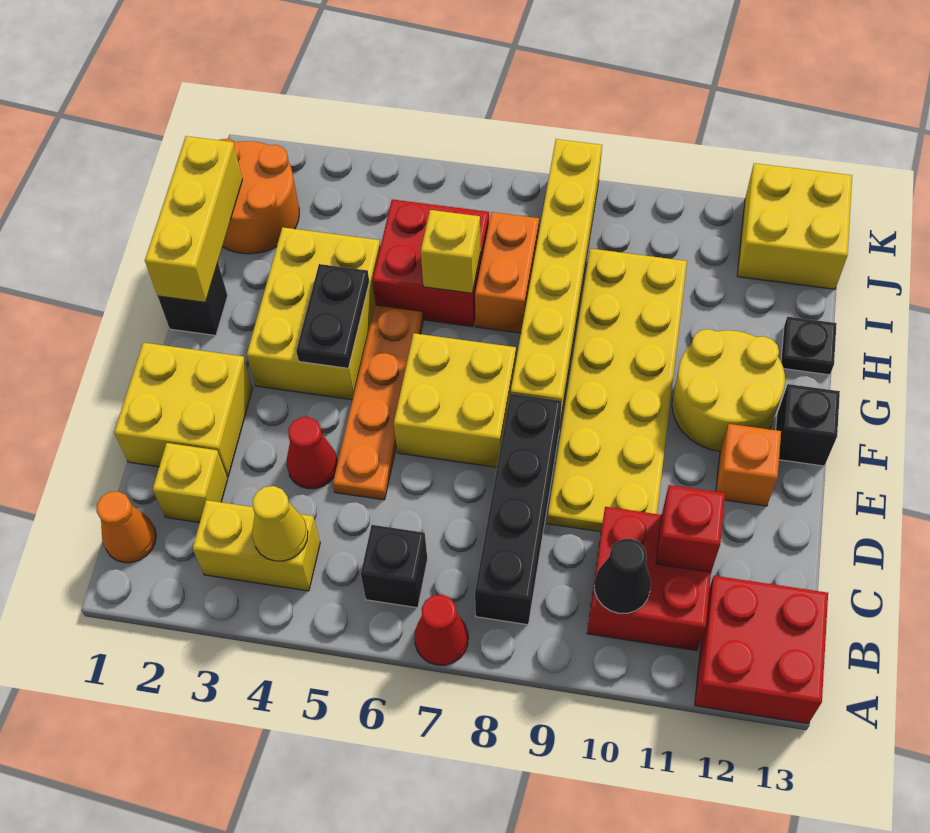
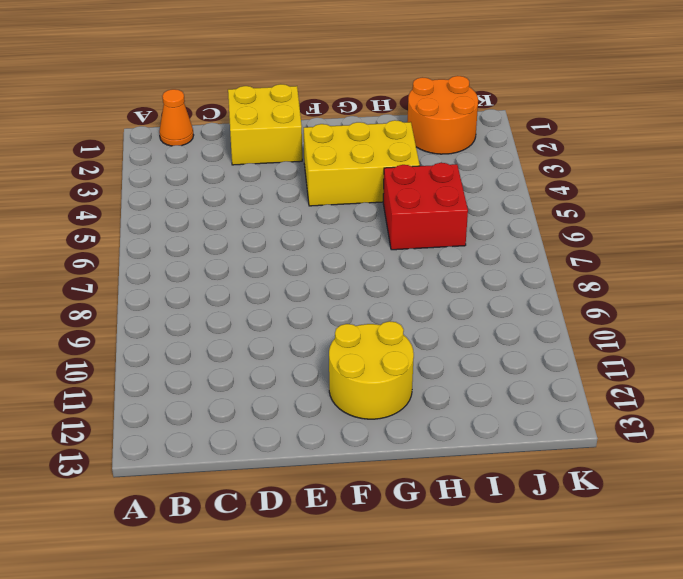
none -> red cone A7 level 1
none -> red brick A12:B13 level 1
none -> yellow brick B3:B4 level 1
none -> black brick B6 level 1

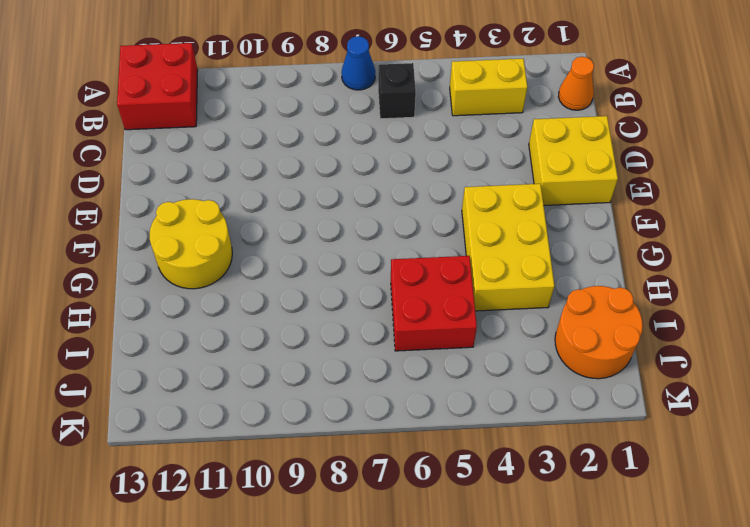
blue cone A7 level 1 -> red cone A7 level 1
none -> black brick B8:E8 level 1
none -> red brick B10:C11 level 1
none -> yellow brick C2 level 1
none -> red cone D4 level 1

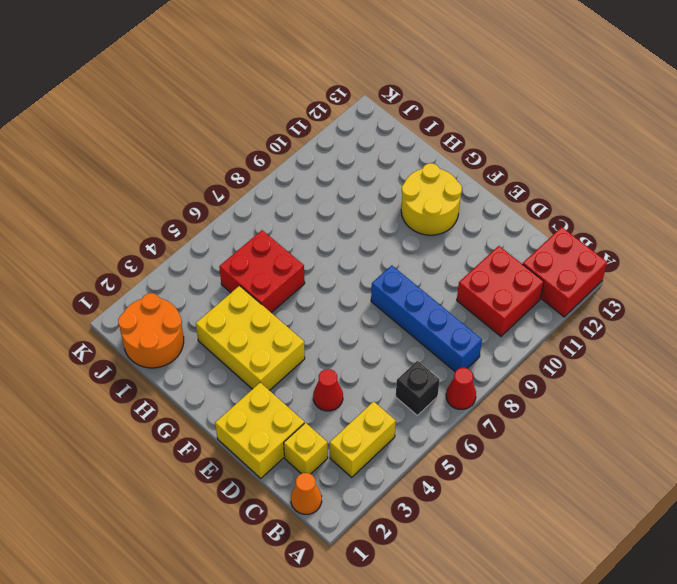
blue brick B8:E8 level 1 -> black brick B8:E8 level 1
none -> orange plate D5:G5 level 1
none -> yellow plate D9:I10 level 1
none -> yellow brick E6:F7 level 1
none -> orange brick E12 level 1

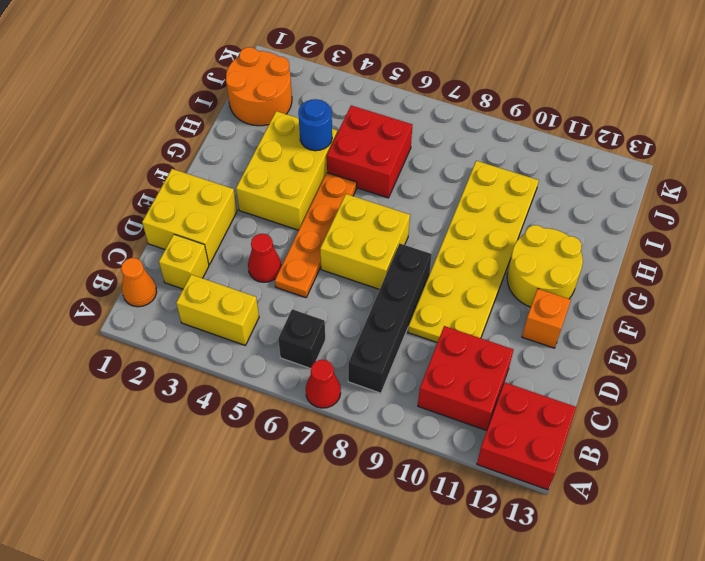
blue round brick H4 level 2 -> none
none -> yellow brick F8:K8 level 1
none -> black brick F13 level 1
none -> black brick G1 level 1
none -> orange brick H7:I7 level 1

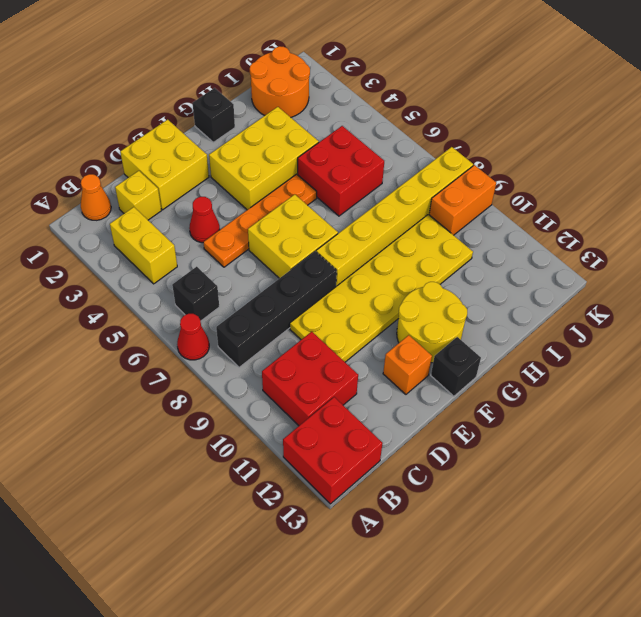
orange brick J9:K9 level 1 -> orange brick H7:I7 level 1
none -> black plate H13 level 1
none -> yellow brick J12:K13 level 1
none -> yellow cone B4 level 2
none -> black cone B10 level 2

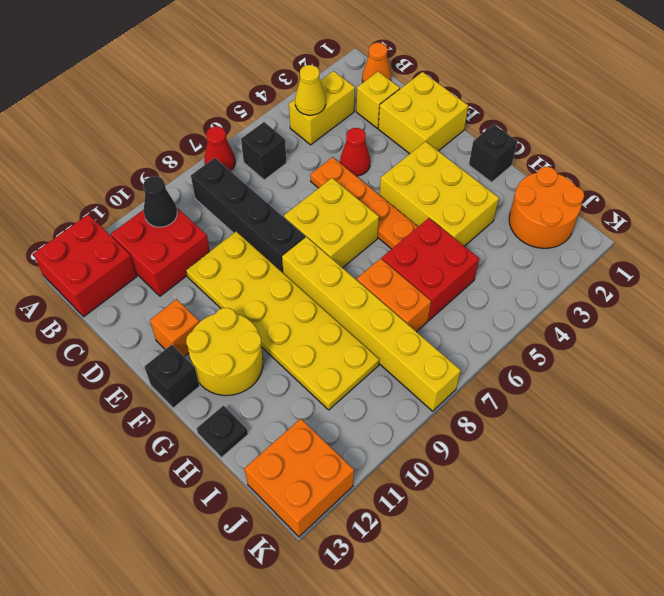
orange brick J12:K13 level 1 -> yellow brick J12:K13 level 1
none -> red brick C11 level 2
none -> black plate F4:G4 level 2
none -> yellow brick G1:I1 level 2
none -> yellow brick H6 level 2

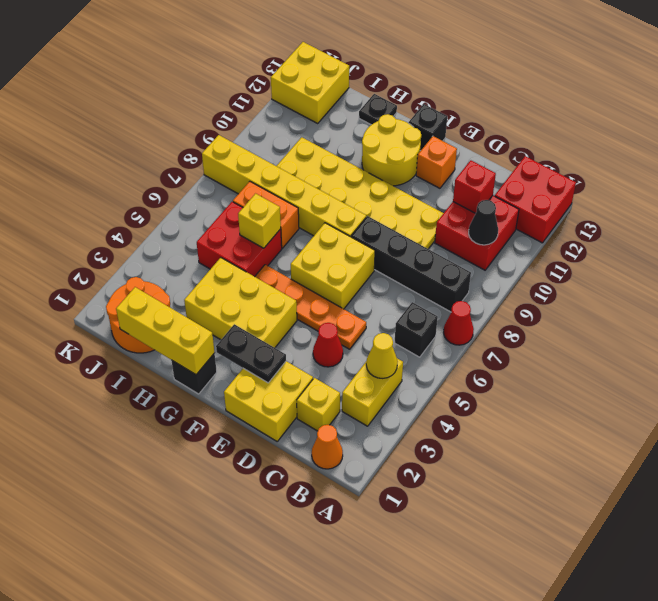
black plate E2:F2 level 2 -> black plate F4:G4 level 2

